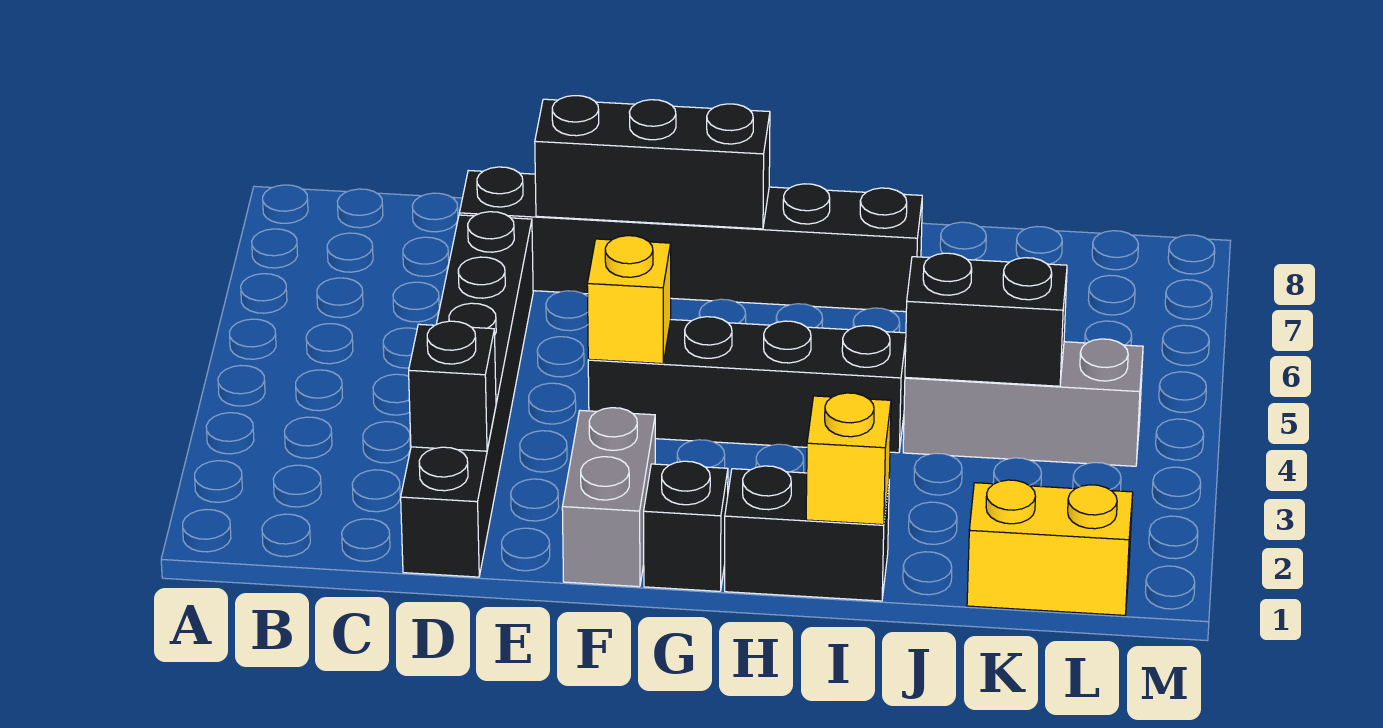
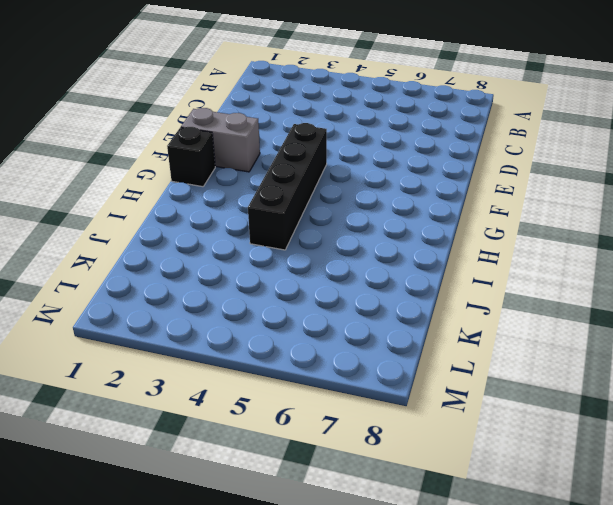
none -> black brick D1:D6 level 1
none -> black brick D7:I7 level 1
none -> black brick H1:I1 level 1

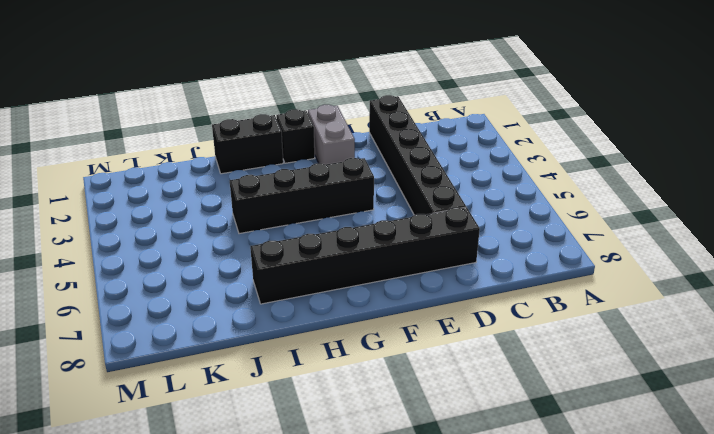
none -> grey brick J4:L4 level 1
none -> yellow brick K1:L1 level 1
none -> black brick D2 level 2

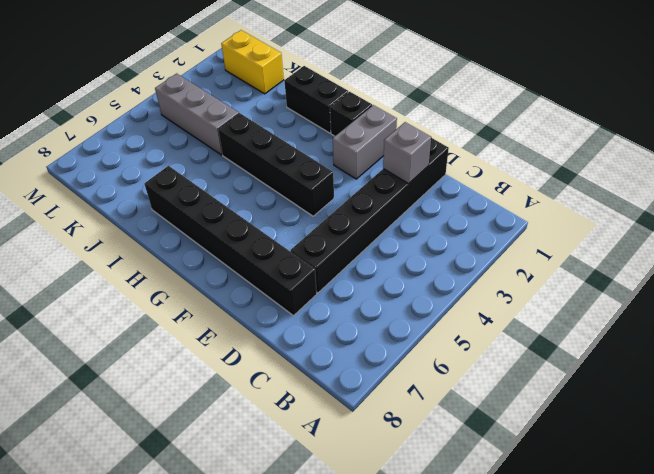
grey brick D2 level 2 -> black brick D2 level 2
none -> black brick E7:G7 level 2
none -> yellow brick F4 level 2
none -> yellow brick I1 level 2

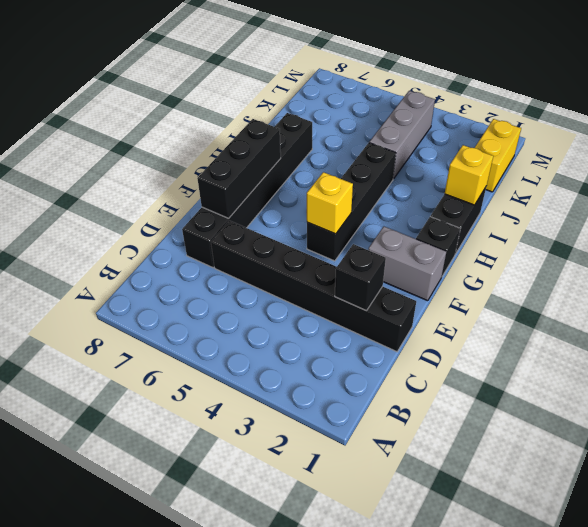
none -> black brick J4:K4 level 2

